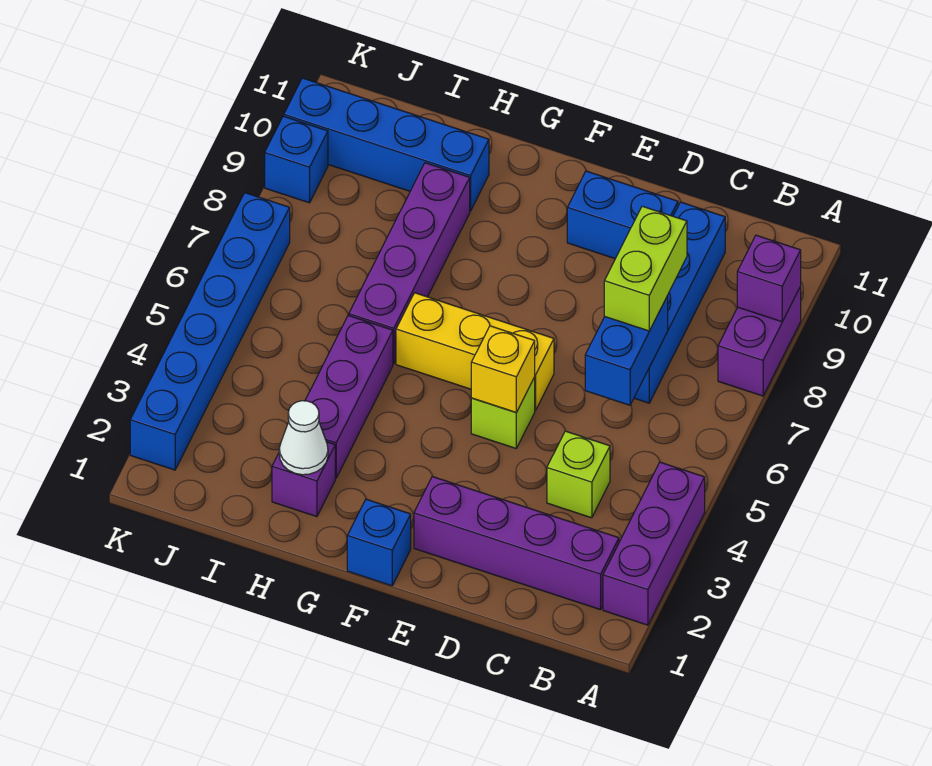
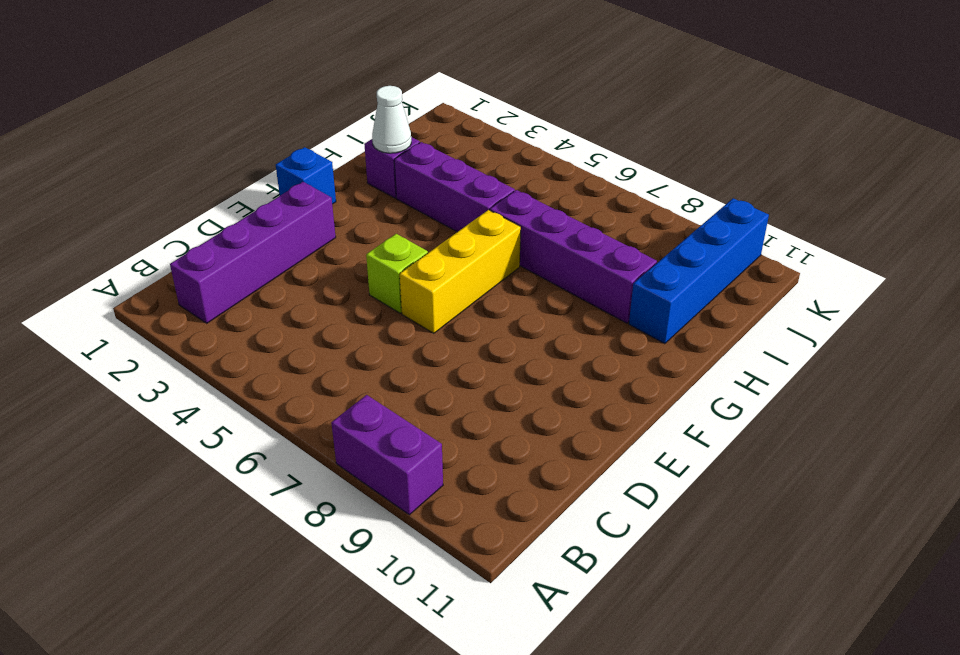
none -> purple brick A2:A4 level 1
none -> lime brick C4 level 1
none -> blue brick C7:C10 level 1

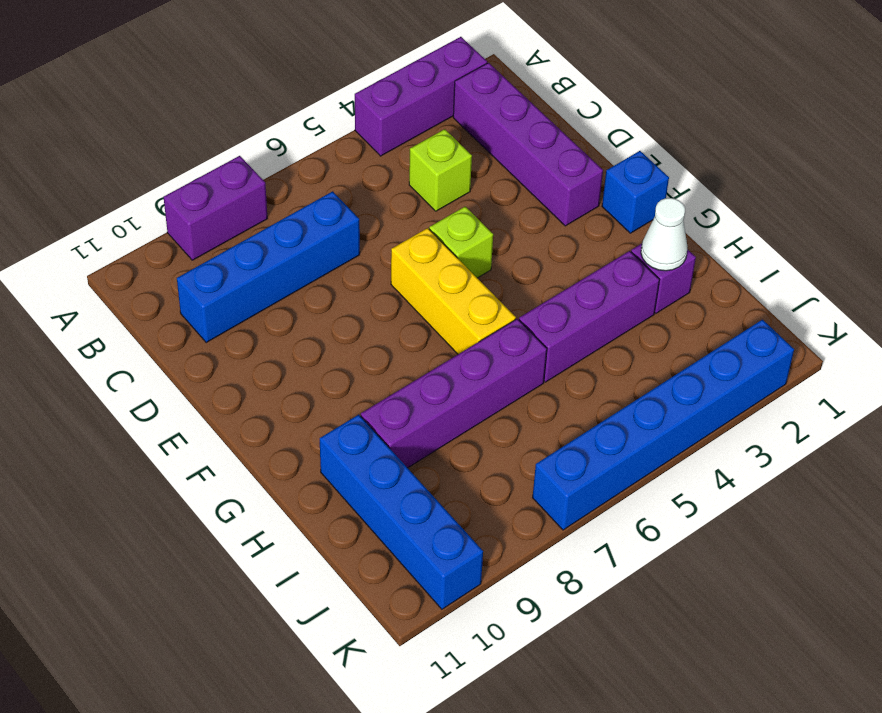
none -> blue brick D10:E10 level 1
none -> blue brick K9 level 1
none -> purple brick A9 level 2

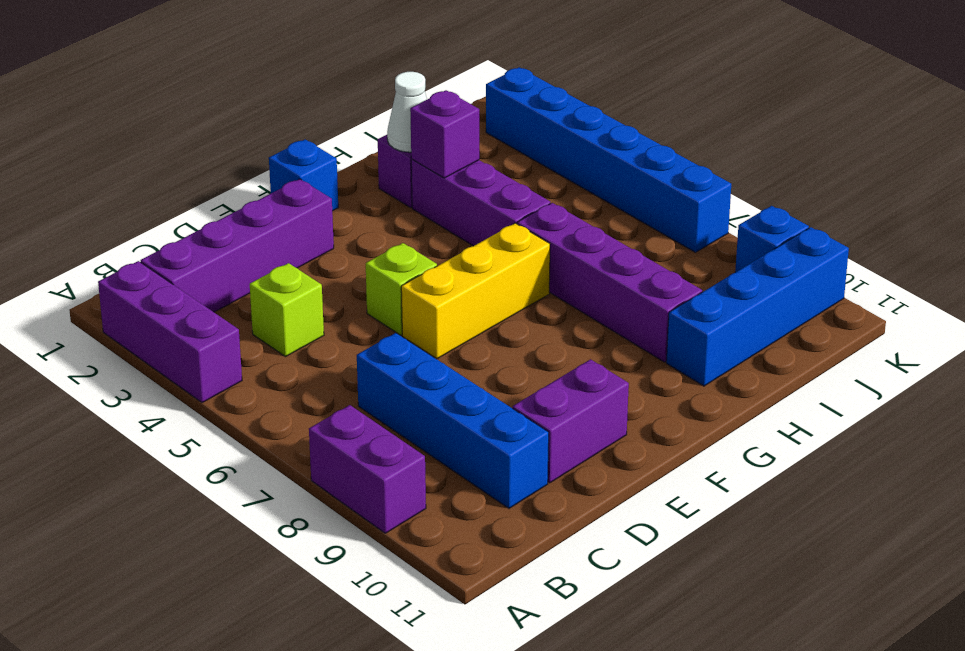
purple brick D10:E10 level 1 -> blue brick D10:E10 level 1
purple brick H3 level 2 -> purple brick A9 level 2
none -> blue brick C6:C7 level 2
none -> yellow brick E5 level 2
none -> lime brick C7:C8 level 3

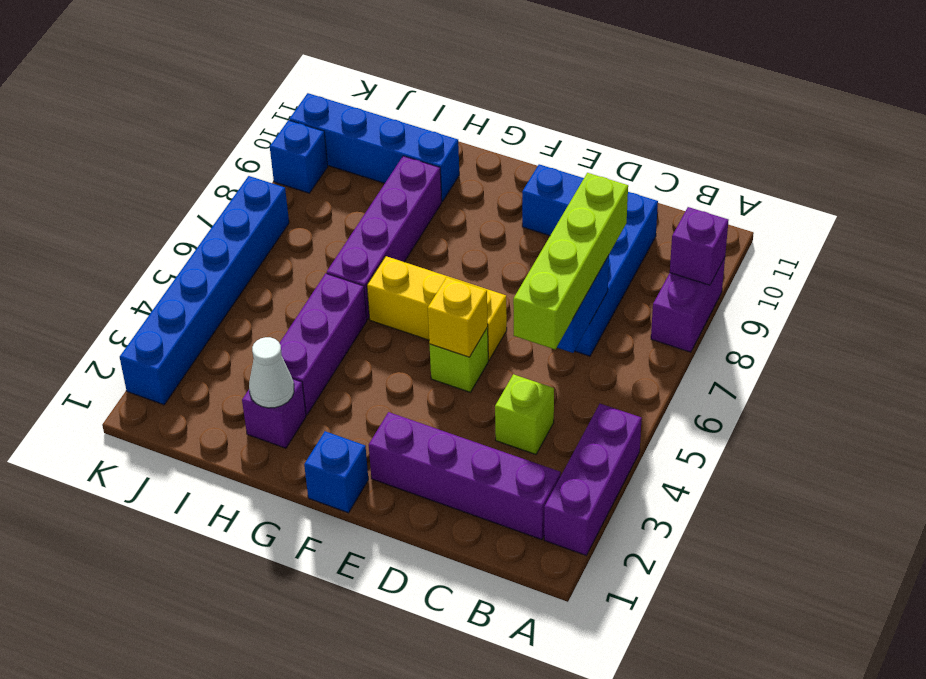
lime brick C5:C8 level 3 -> lime brick C7:C8 level 3

